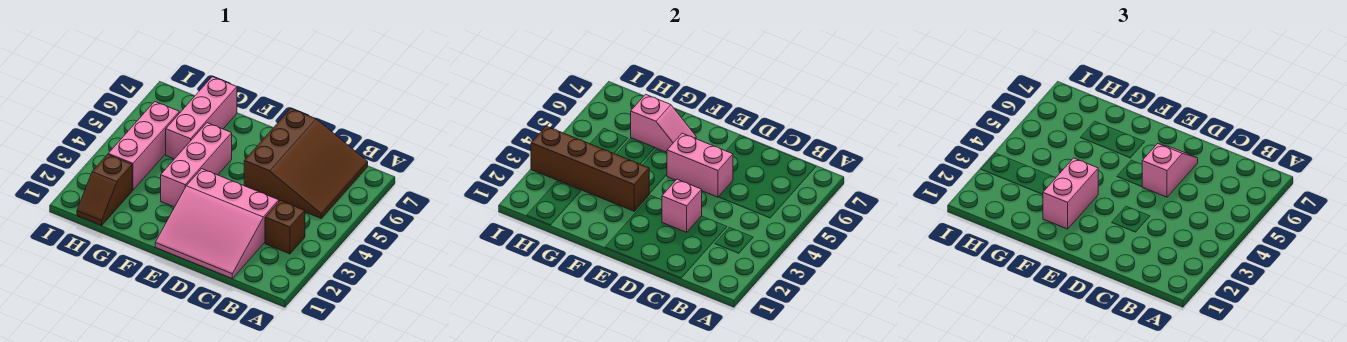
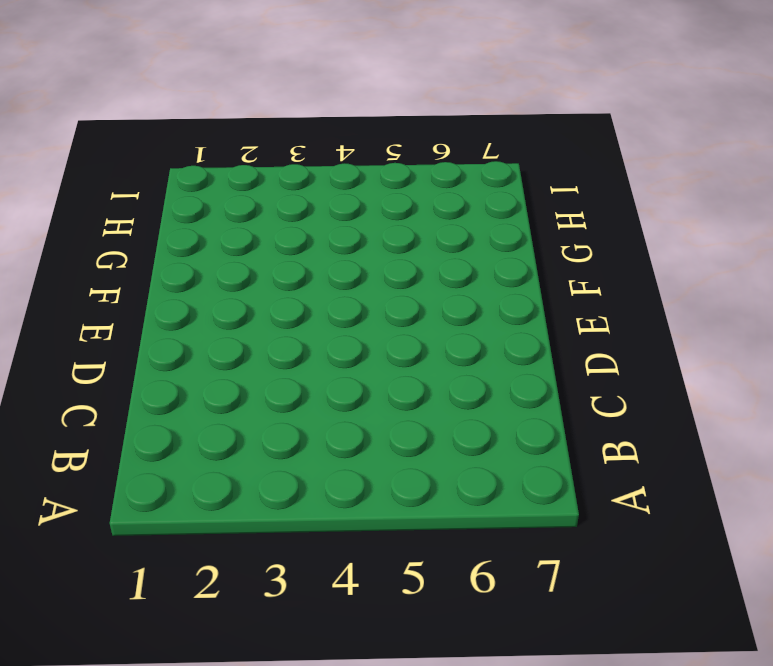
none -> brown brick B3 level 1
none -> brown slope B5:D7 level 1 top D
none -> pink slope C1:E3 level 1 top 3

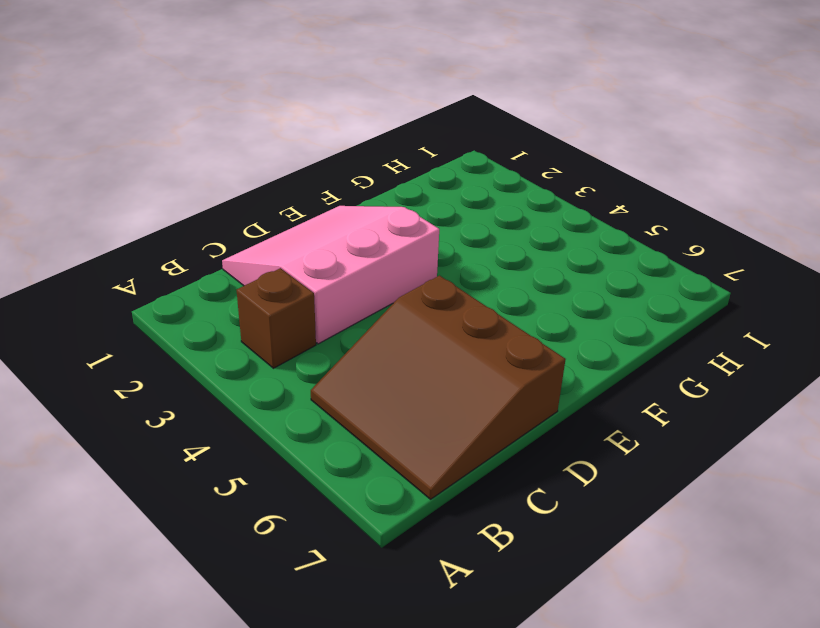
none -> pink brick F3:F5 level 1
none -> pink brick G5:G7 level 1
none -> brown slope H1:H2 level 1 top 2

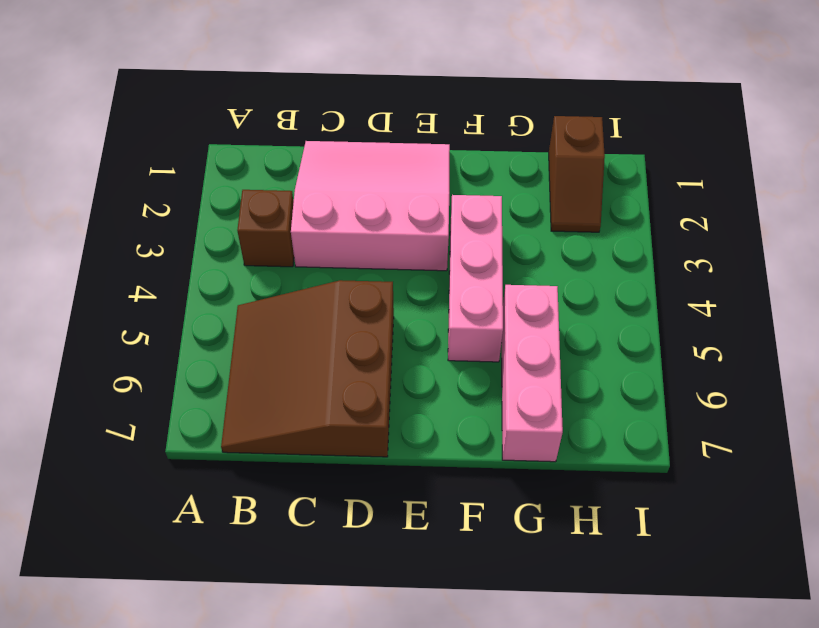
brown slope H1:H2 level 1 top 1 -> brown slope H1:H2 level 1 top 2
none -> pink brick H3:H5 level 1
none -> pink brick D3 level 2
none -> pink brick D5:E5 level 2

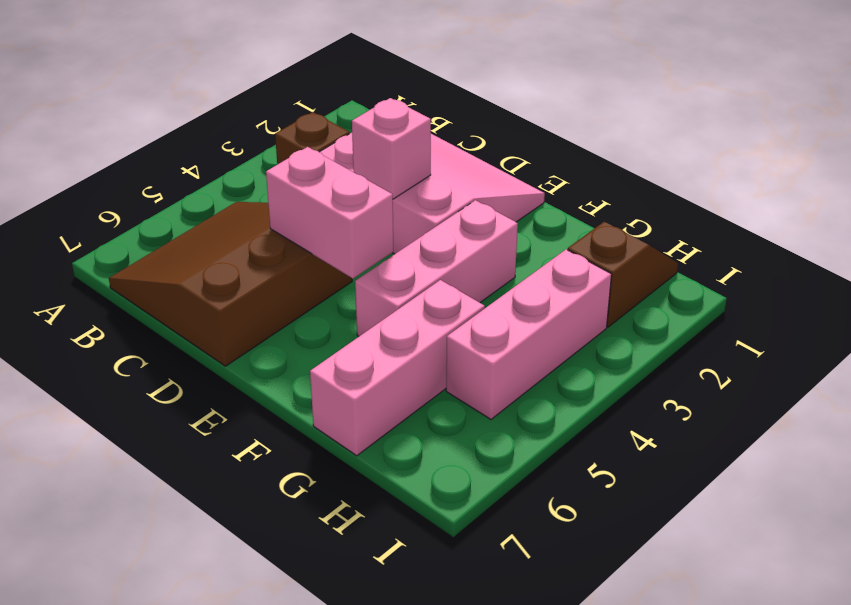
none -> brown brick F3:I3 level 2
none -> pink slope F6:G6 level 2 top G
none -> pink slope D5:D6 level 3 top 5

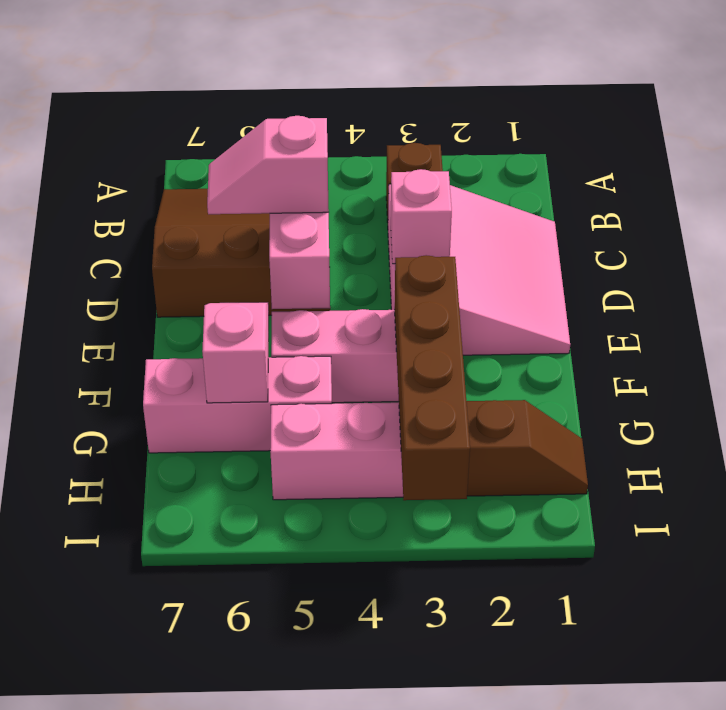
none -> pink brick F2:F3 level 3

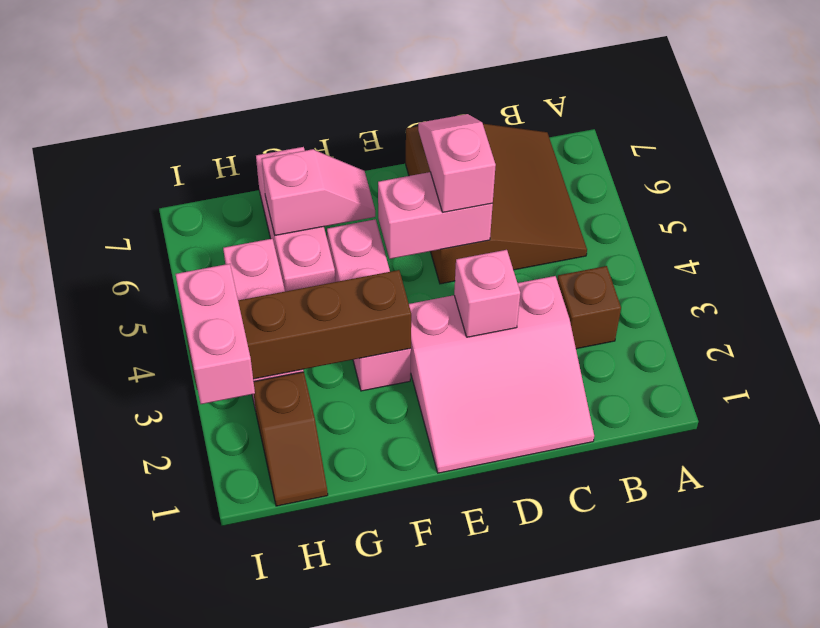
pink brick I2:I3 level 3 -> pink brick F2:F3 level 3

